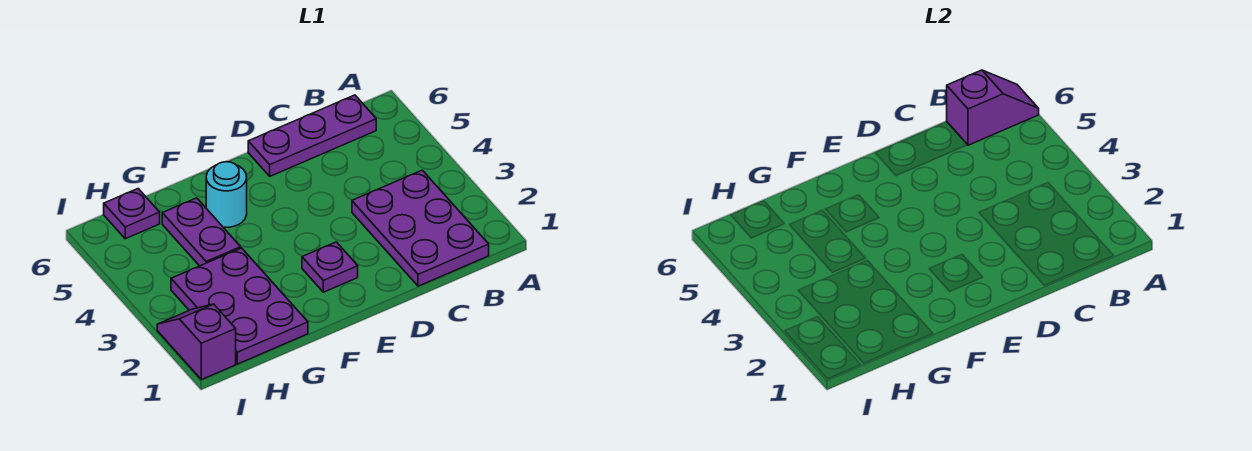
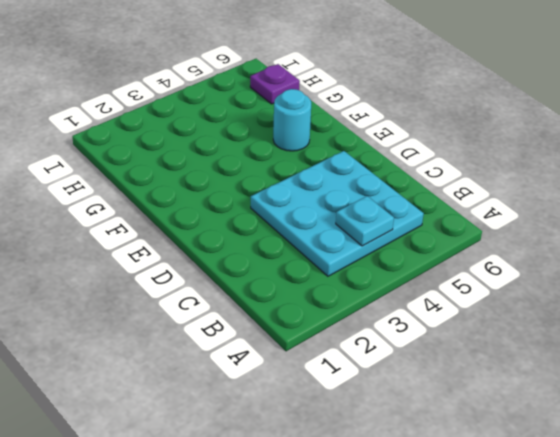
cyan plate B3:D5 level 1 -> purple plate B1:C3 level 1
cyan plate B4 level 2 -> none
none -> purple plate B6:D6 level 1
none -> purple plate E2 level 1

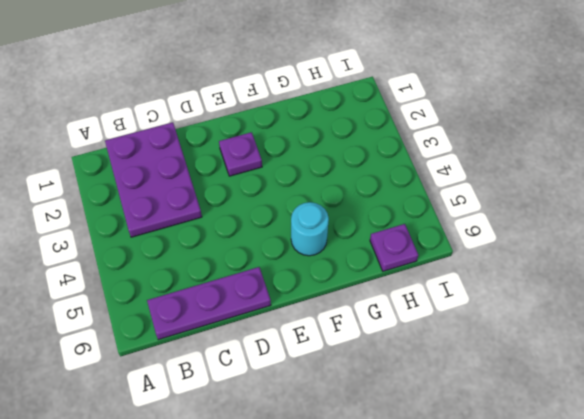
none -> purple plate G1:H3 level 1
none -> purple plate G4:G5 level 1

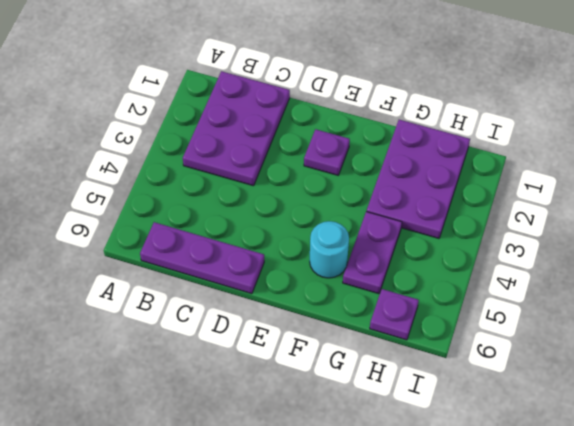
none -> purple slope I1:I2 level 1 top 1
none -> purple slope A6:B6 level 2 top B

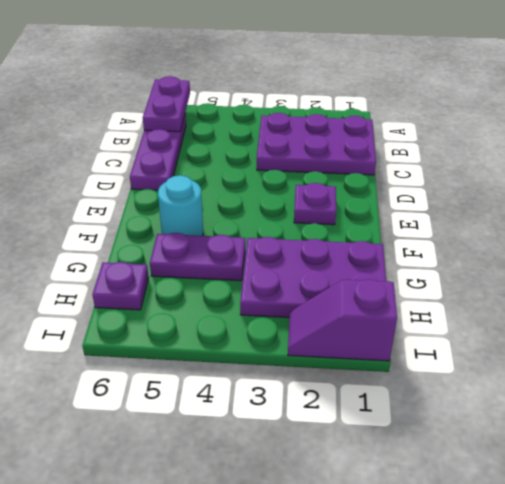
purple plate A6:B6 level 2 -> purple slope A6:B6 level 2 top B

